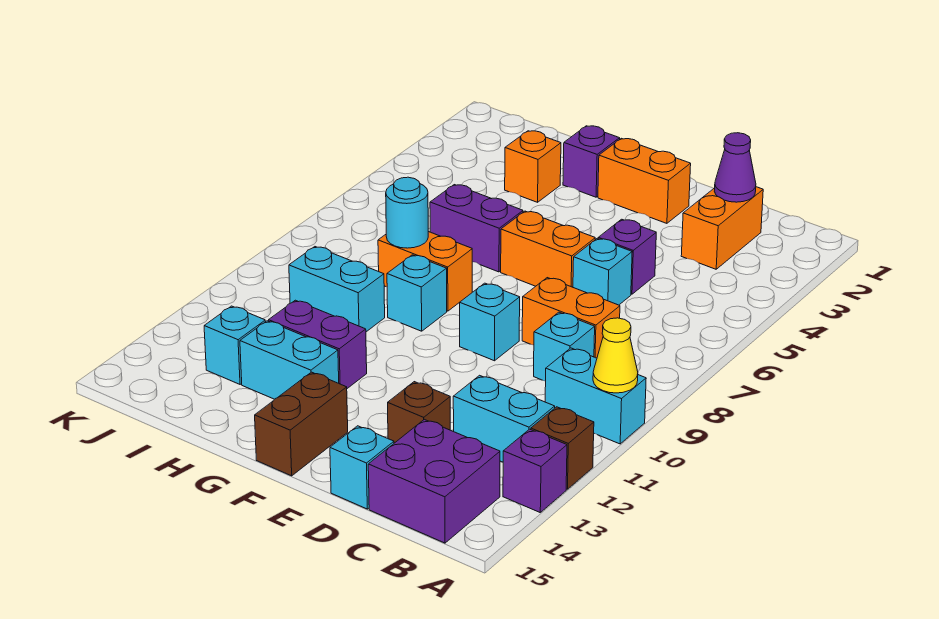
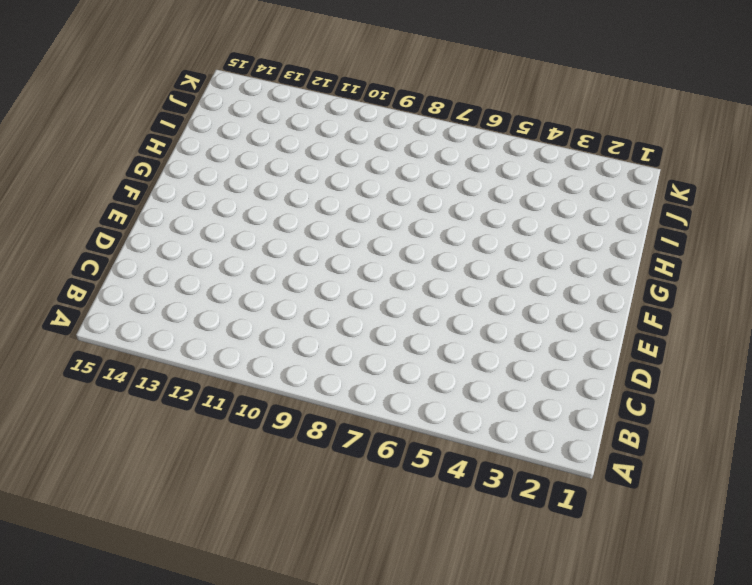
none -> cyan brick A10:B10 level 1
none -> brown brick A12 level 1
none -> purple brick A13 level 1

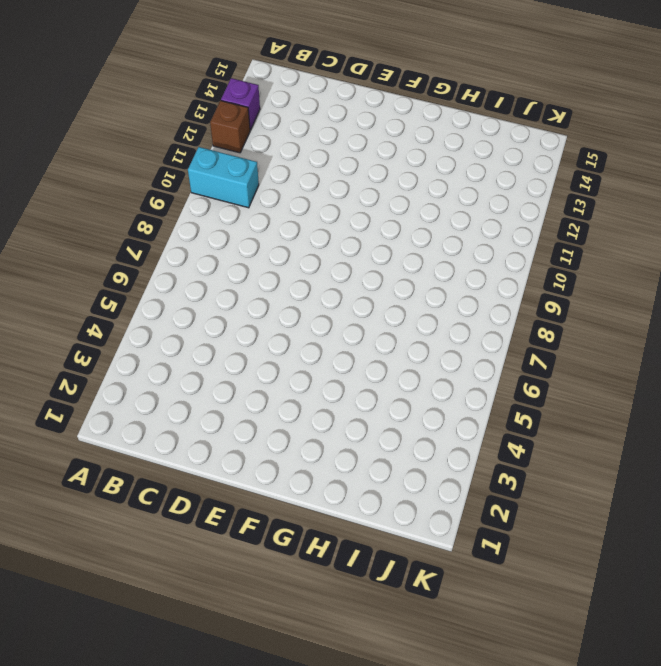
none -> cyan brick B12:C12 level 1
none -> purple brick B14:C15 level 1
none -> orange brick C2:C3 level 1

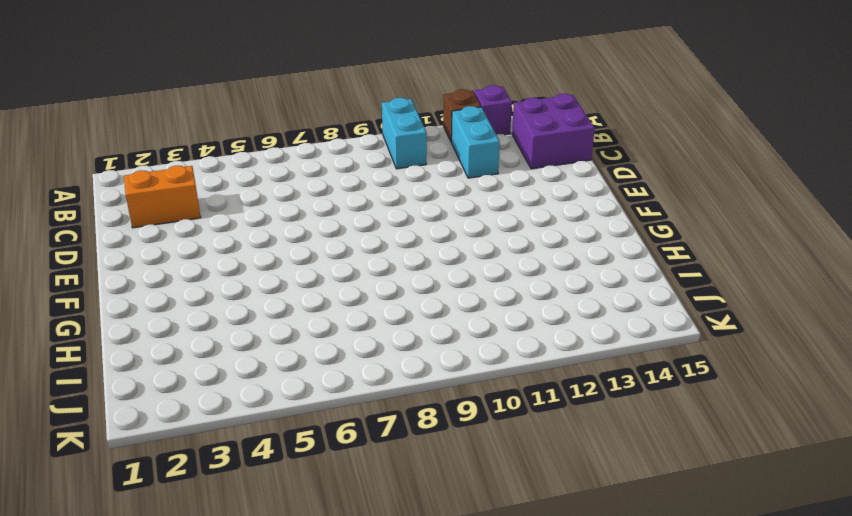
none -> orange brick C8:D8 level 1
none -> cyan brick C9 level 1
none -> purple brick D5 level 1

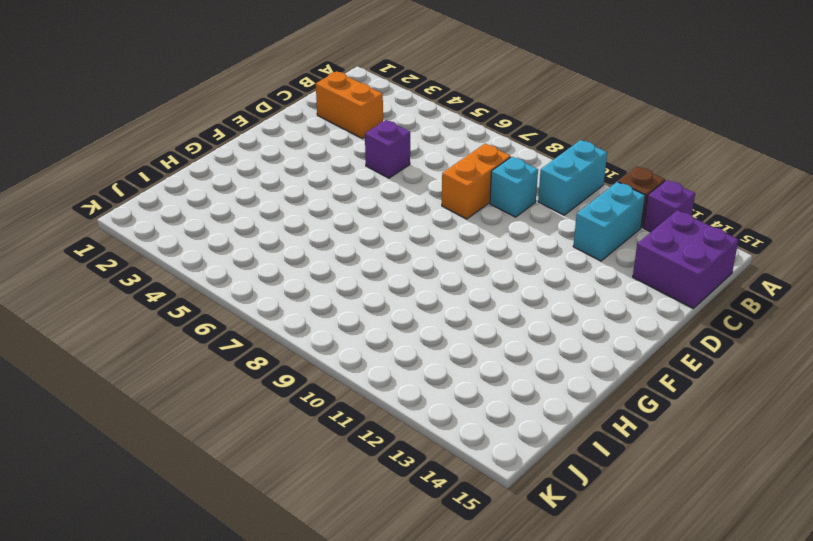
none -> cyan brick D6 level 1
none -> brown brick D13 level 1
none -> cyan brick D15 level 1

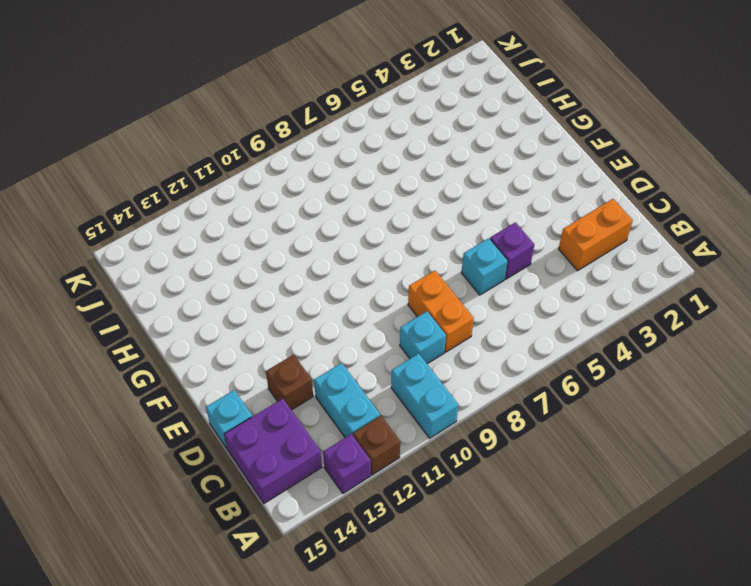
none -> orange brick E2:F2 level 1
none -> orange brick E6:F6 level 1
none -> cyan brick E9 level 1

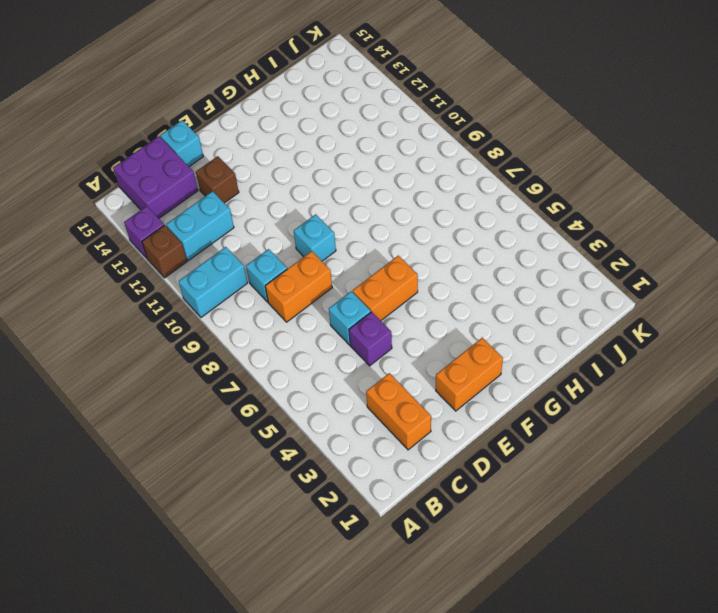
none -> brown brick F14:F15 level 1
none -> purple brick G2 level 1
none -> purple brick G6:H6 level 1

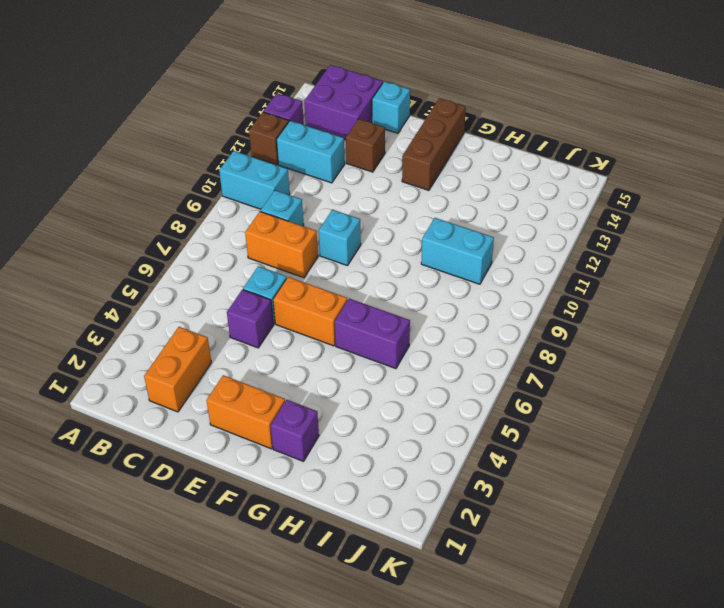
brown brick F13:F15 level 1 -> brown brick F14:F15 level 1
none -> orange brick G8:H8 level 1
none -> cyan brick G9 level 1
none -> purple brick G12:H12 level 1

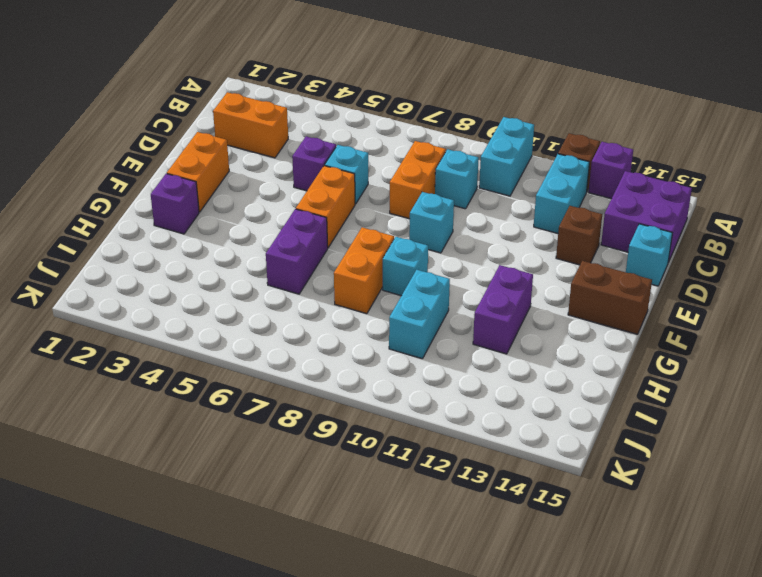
none -> cyan brick G13:H13 level 1
none -> orange brick H3 level 1
none -> cyan brick I13 level 1

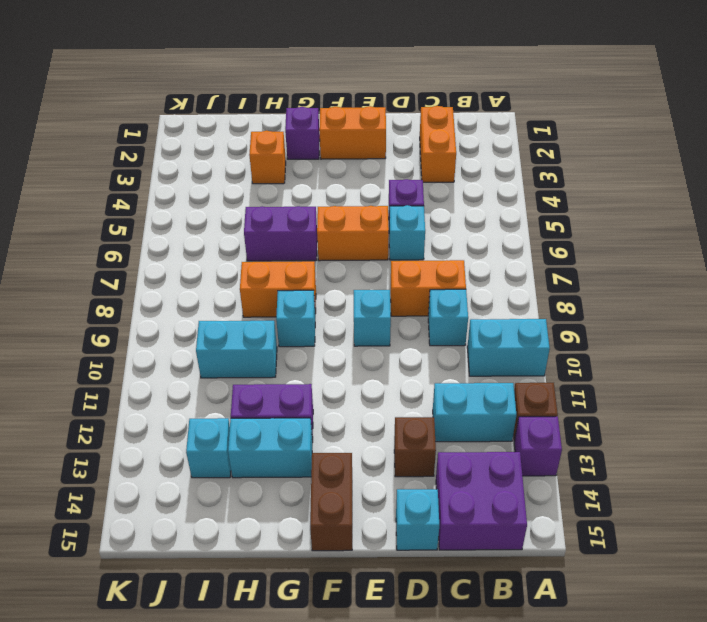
none -> yellow cone A10 level 2
none -> purple cone C2 level 2
none -> cyan round brick H8 level 2

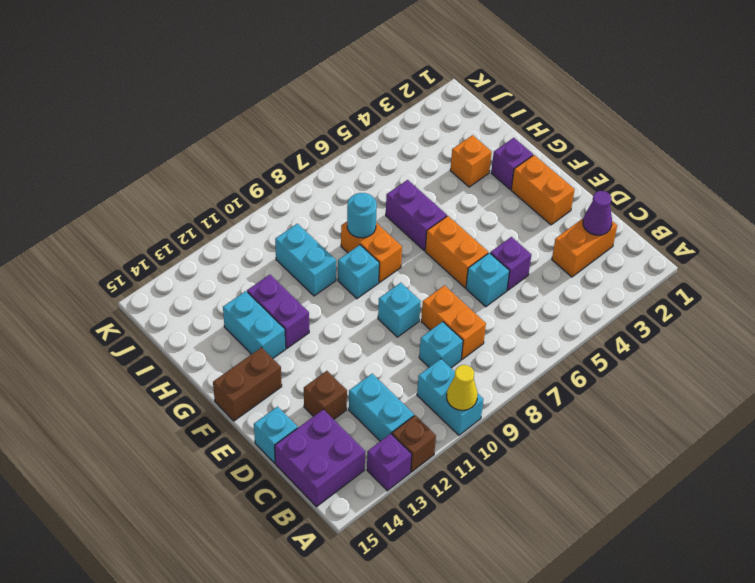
none -> cyan brick I13 level 1

